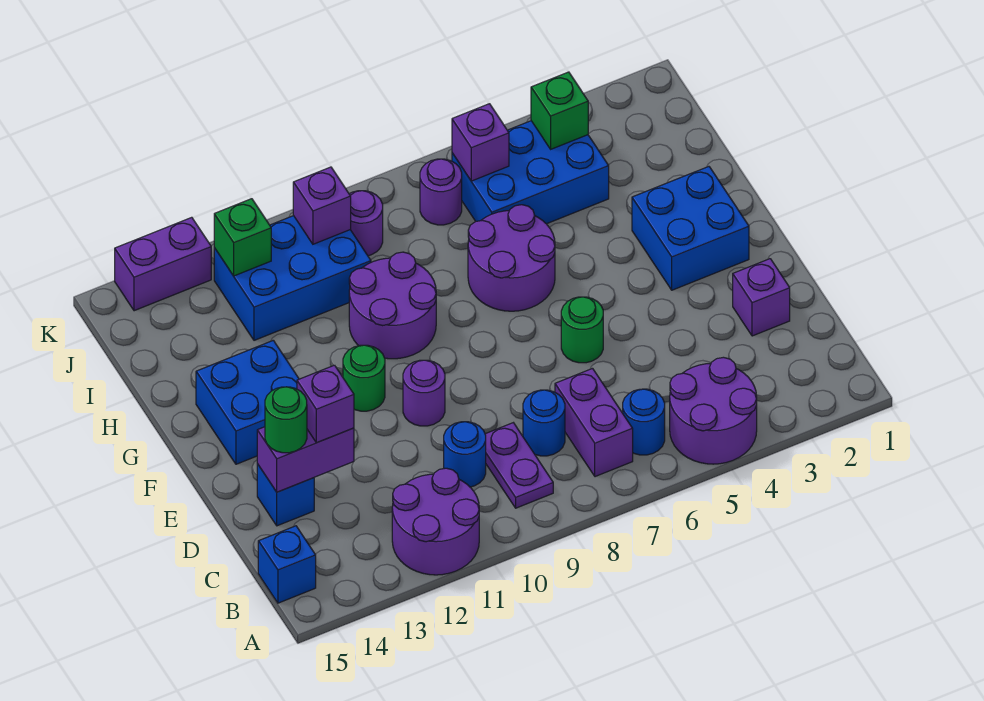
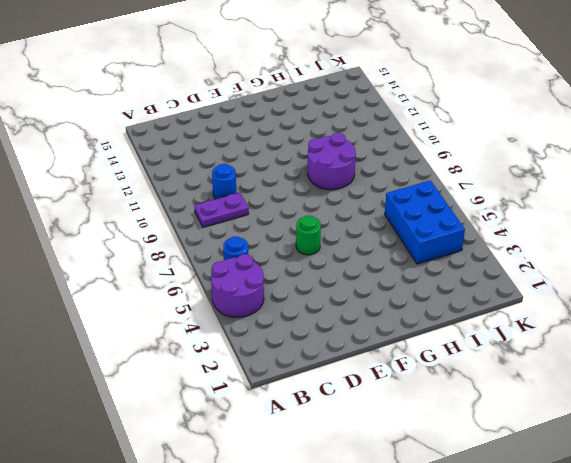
none -> purple round brick A11:B12 level 1
none -> purple brick B7:C7 level 1
none -> blue brick B15 level 1

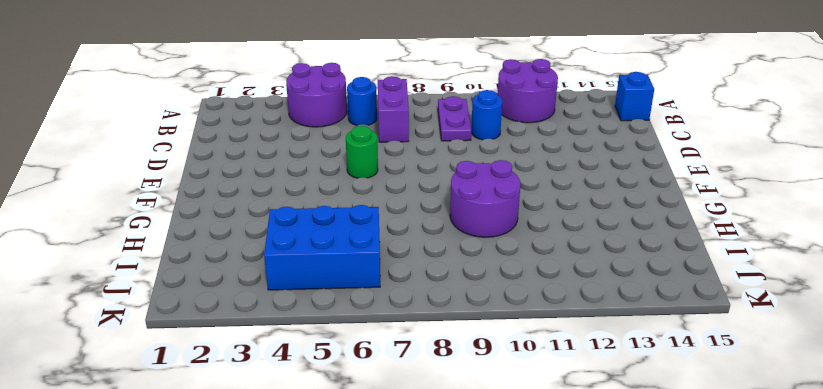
none -> blue round brick C8 level 1
none -> purple brick D2 level 1
none -> blue brick D14 level 1

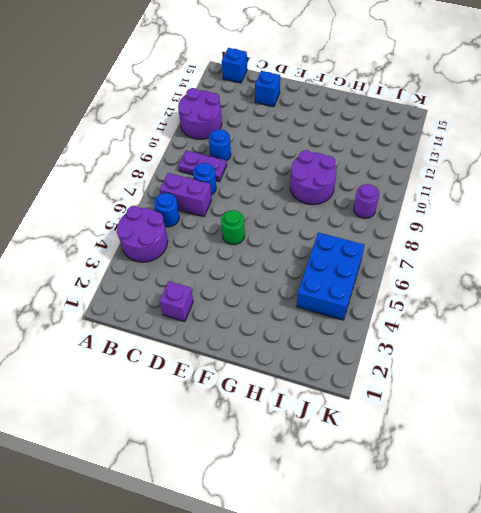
none -> purple round brick E10 level 1
none -> blue brick F2:G3 level 1
none -> green round brick F11 level 1

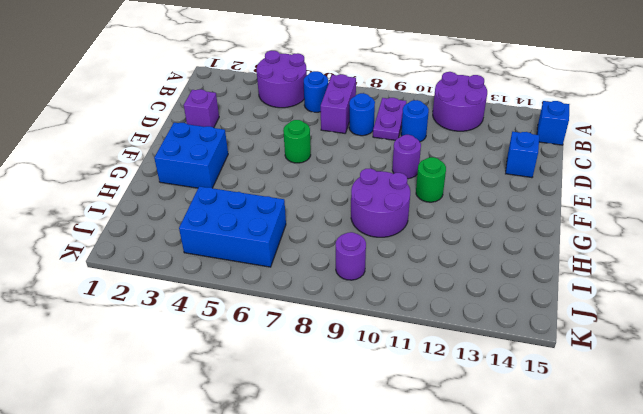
none -> blue brick F13:G14 level 1
none -> purple round brick G6:H7 level 1
none -> blue brick I10:J12 level 1

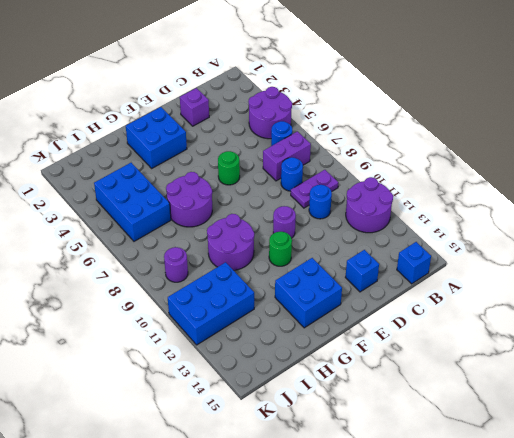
blue brick I11:K12 level 1 -> blue brick I10:J12 level 1
none -> purple round brick J7 level 1
none -> purple brick K13:K14 level 1
none -> purple brick D13:D14 level 2

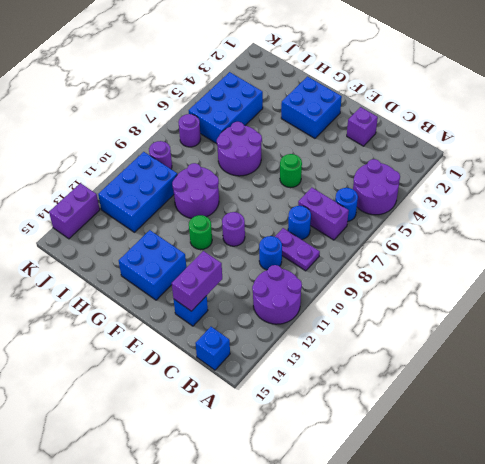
none -> green brick J4 level 2
none -> purple brick J6 level 2
none -> purple brick J10 level 2

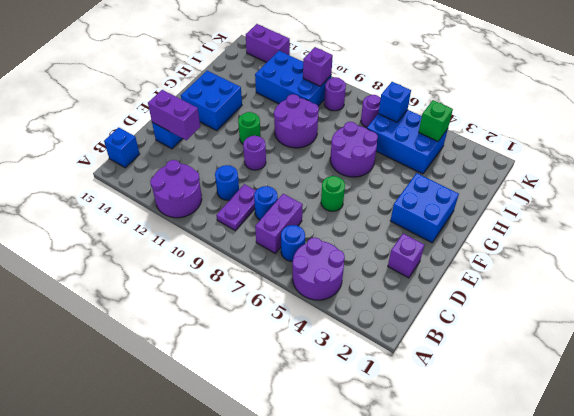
blue brick J6 level 2 -> purple brick J6 level 2
none -> green brick J12 level 2
none -> purple brick D13 level 3
none -> green round brick D14 level 3

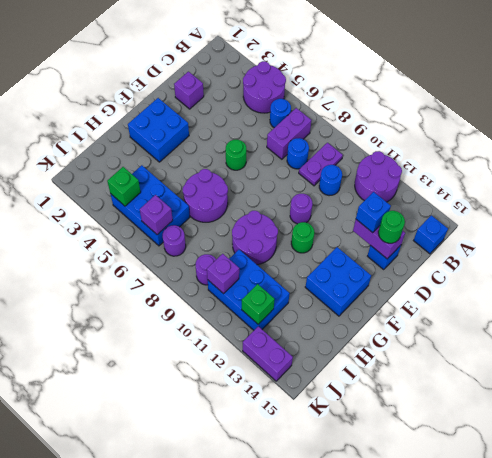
blue brick D13 level 3 -> purple brick D13 level 3

